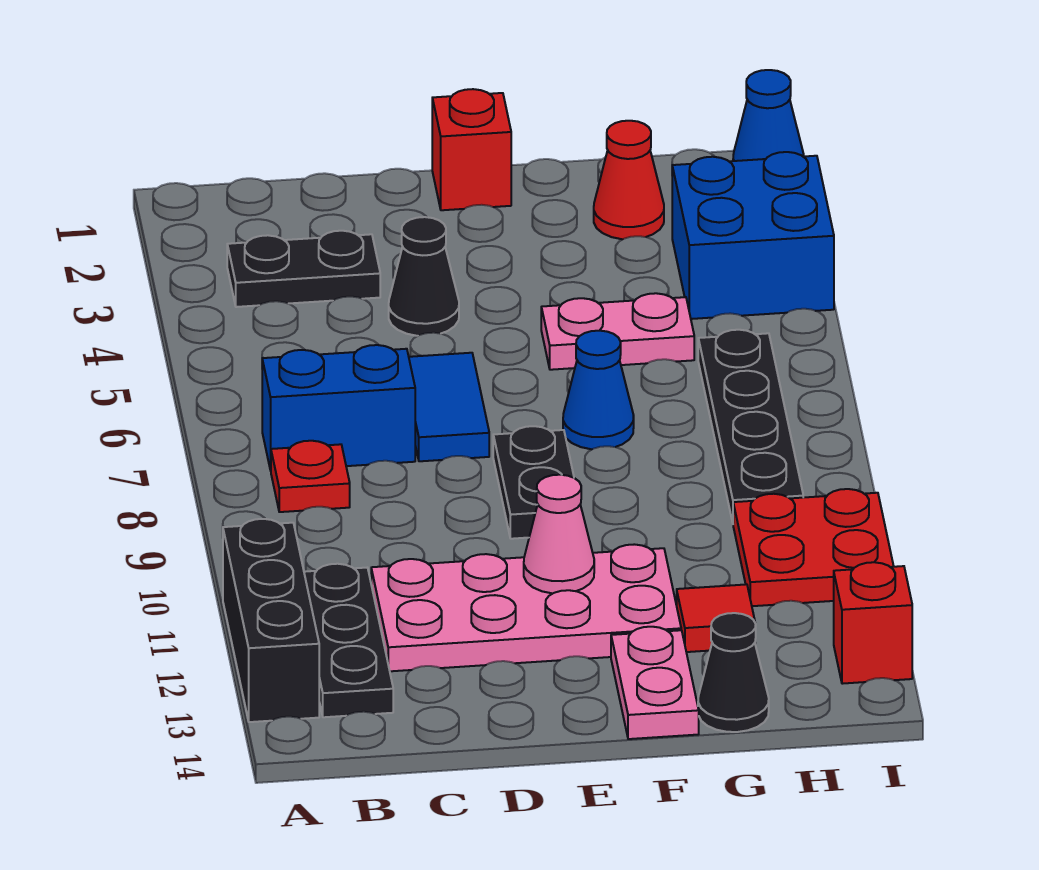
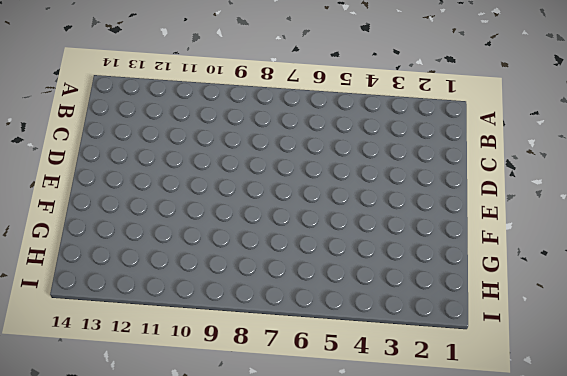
none -> black brick A11:A13 level 1
none -> black plate B3:C3 level 1
none -> blue brick B7:C7 level 1

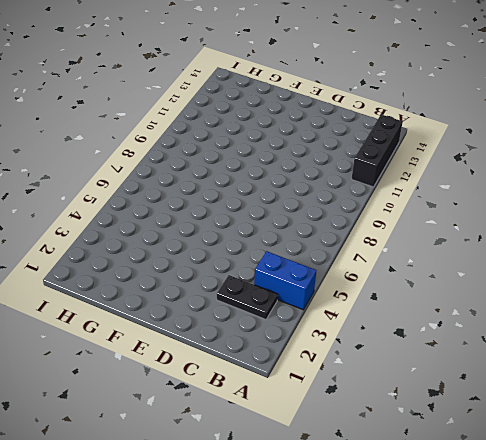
blue brick A4:B4 level 1 -> blue brick B7:C7 level 1
none -> red plate B8 level 1
none -> black plate B11:B13 level 1
none -> pink plate C11:F12 level 1

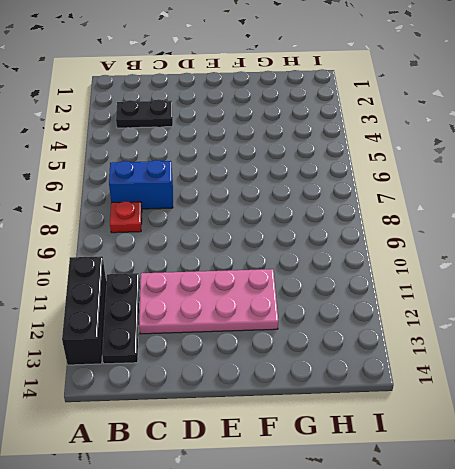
none -> black cone D4 level 1
none -> blue tile D6:D7 level 1
none -> red brick E1 level 1

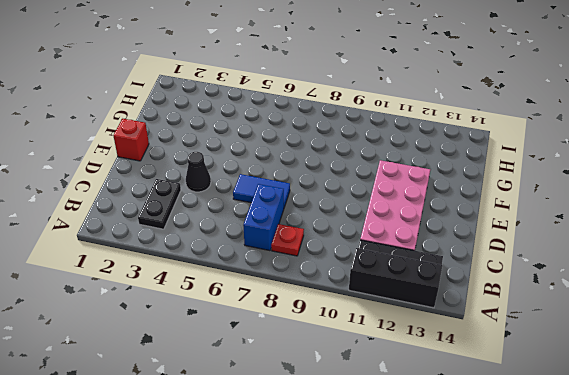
none -> black plate E8:E9 level 1
none -> pink plate F5:G5 level 1
none -> blue cone F7 level 1

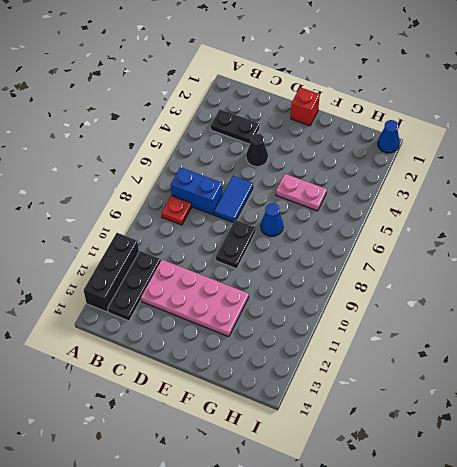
none -> pink plate F13:F14 level 1
none -> red cone G2 level 1
none -> red tile G12 level 1

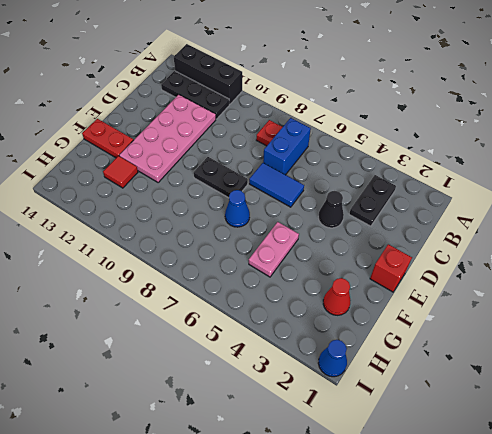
red plate F13:F14 level 1 -> pink plate F13:F14 level 1
none -> black cone G14 level 1
none -> blue brick H3:I4 level 1
none -> black plate H6:H9 level 1

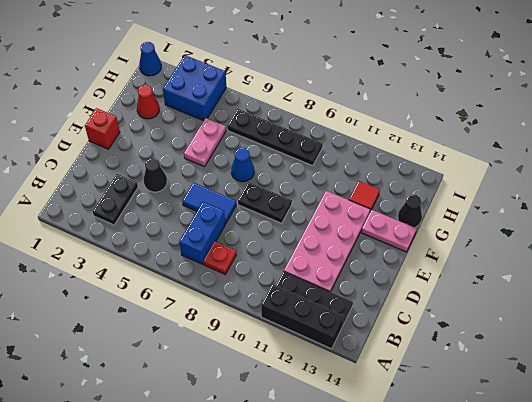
none -> red plate H10:I11 level 1
none -> red brick I13 level 1
none -> pink cone E11 level 2

